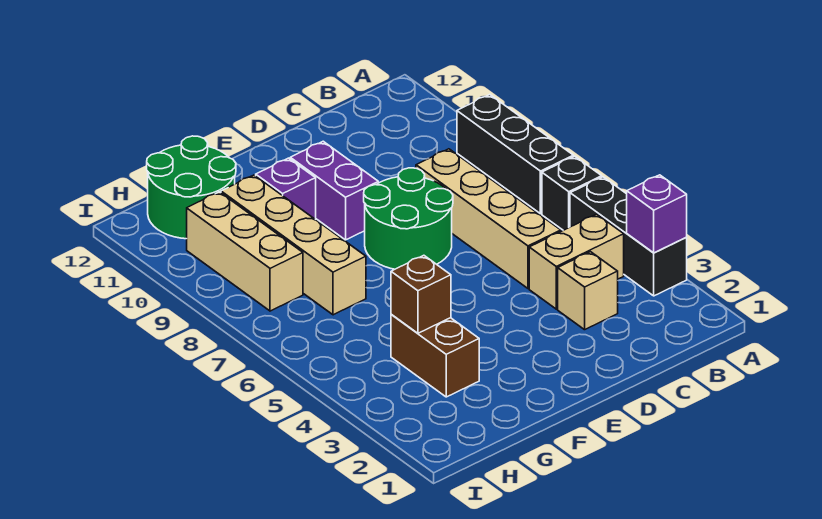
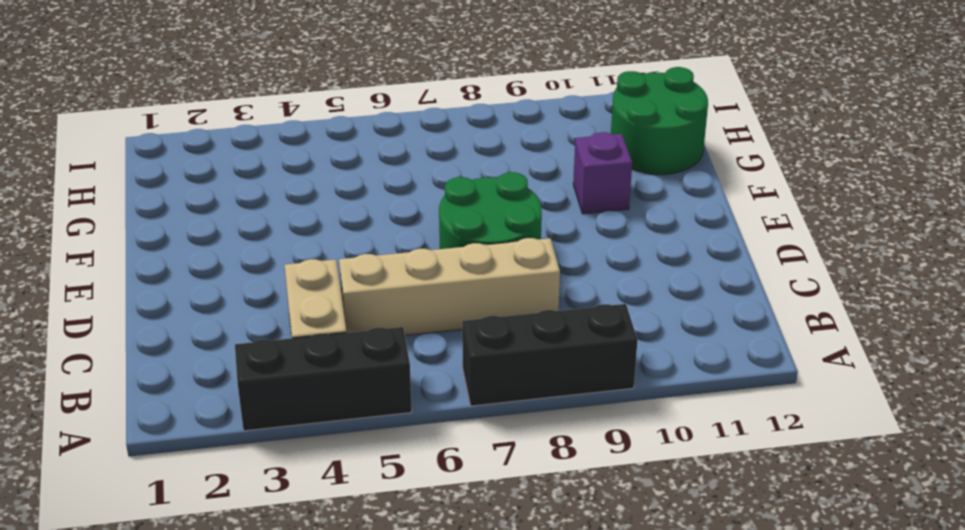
none -> black brick A6 level 1
none -> tan brick C3 level 1
none -> purple brick E9:E10 level 1

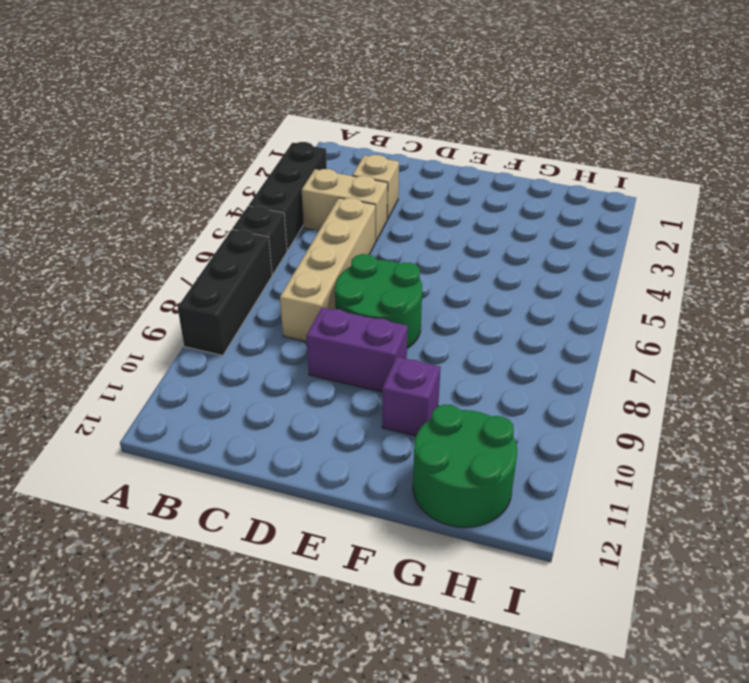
purple brick D9:E9 level 1 -> purple brick E9:E10 level 1
none -> brown brick G3:G4 level 1
none -> tan brick G7:G10 level 1
none -> tan brick H8:H10 level 1

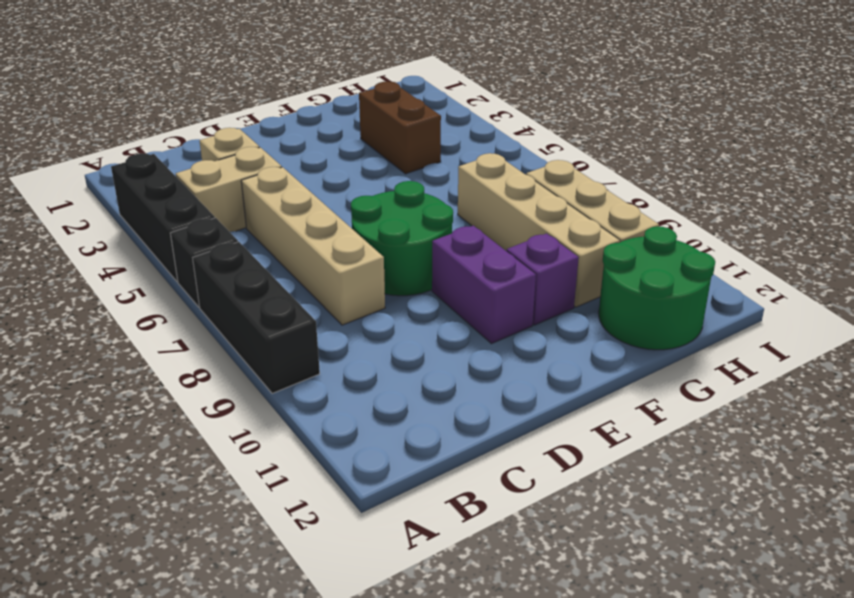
none -> purple brick A3 level 2
none -> brown brick G4 level 2

